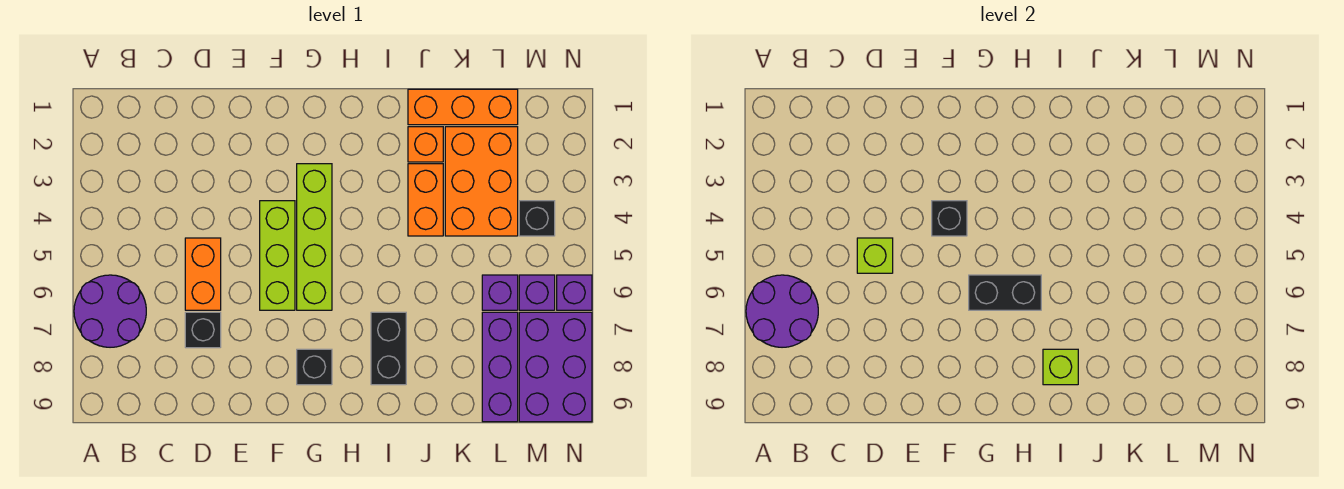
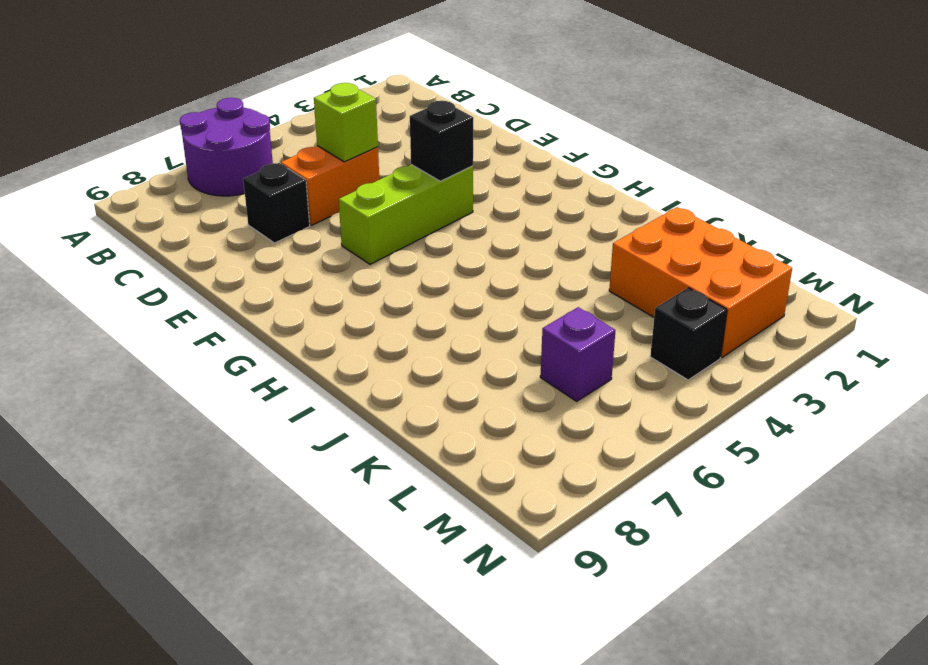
orange brick K2:M3 level 1 -> orange brick K2:L4 level 1
none -> lime brick G3:G6 level 1
none -> black brick G8 level 1
none -> black brick I7:I8 level 1

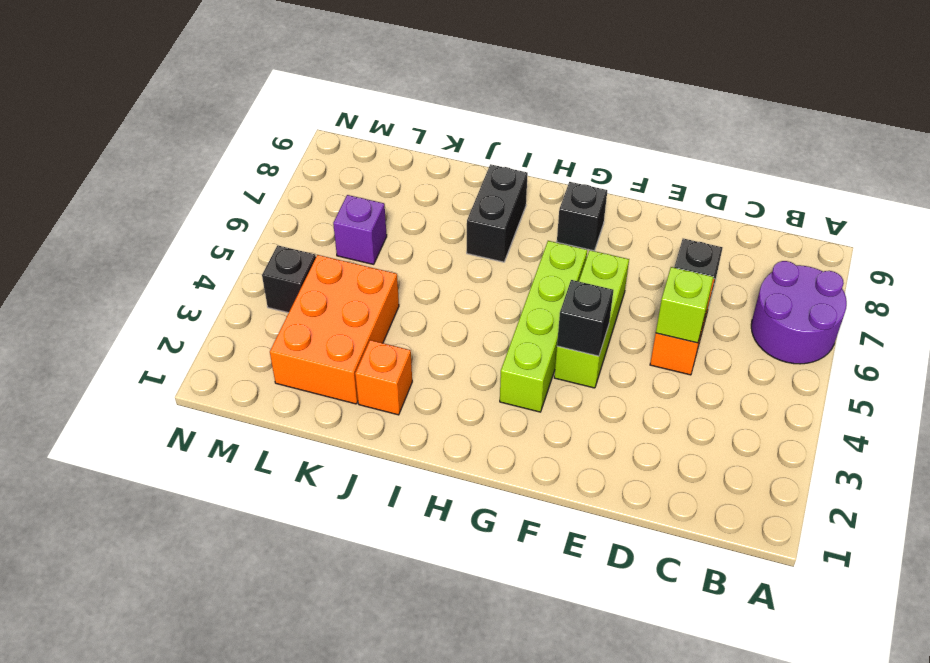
none -> orange brick J1:L1 level 1
none -> orange brick J3:J4 level 1
none -> purple brick L7:L9 level 1

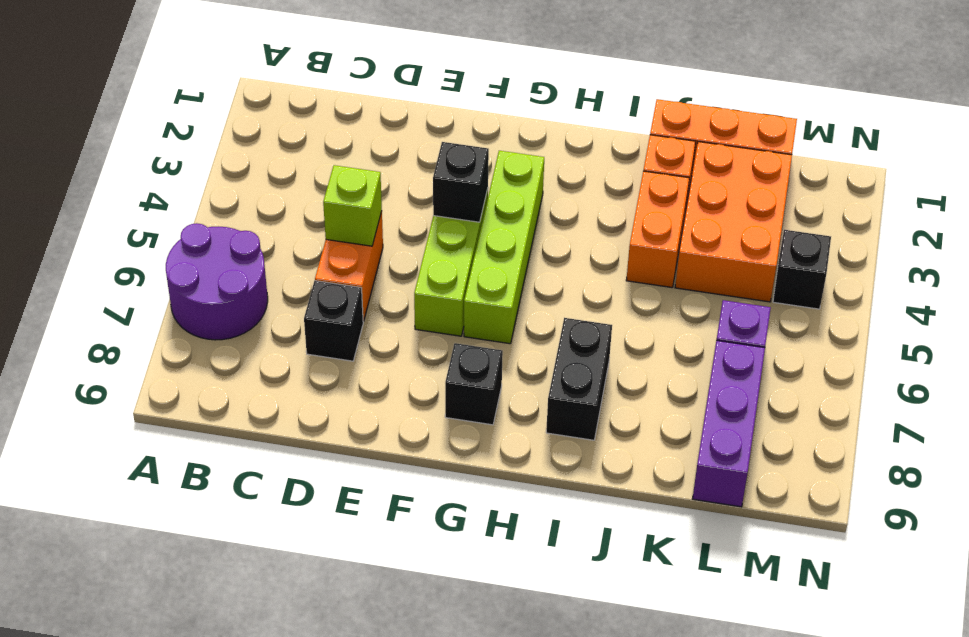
none -> purple brick M6 level 1
none -> purple brick M7:N9 level 1
none -> purple brick N6 level 1

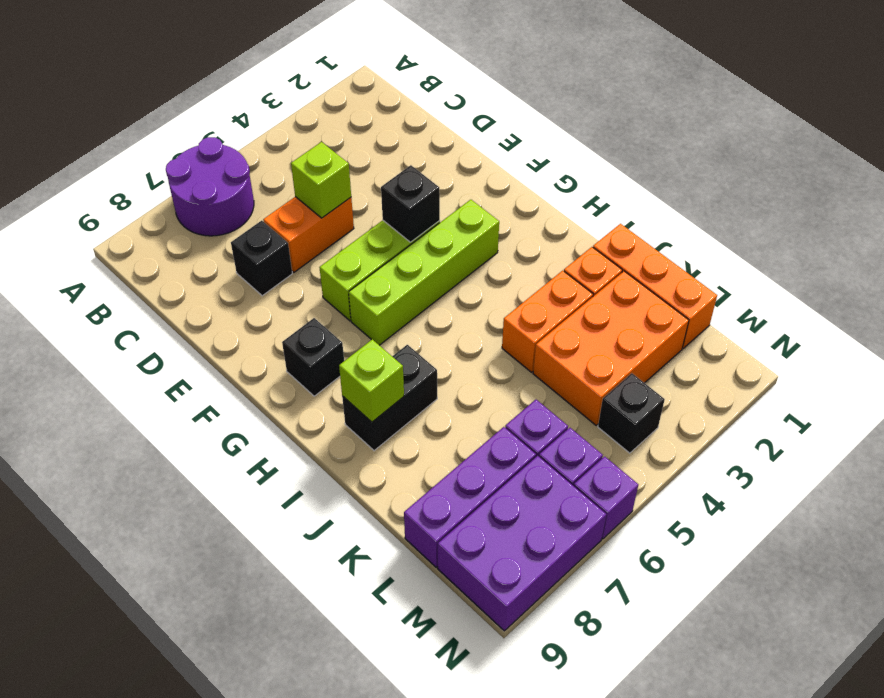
none -> purple round brick A6:B7 level 2
none -> black brick G6:H6 level 2

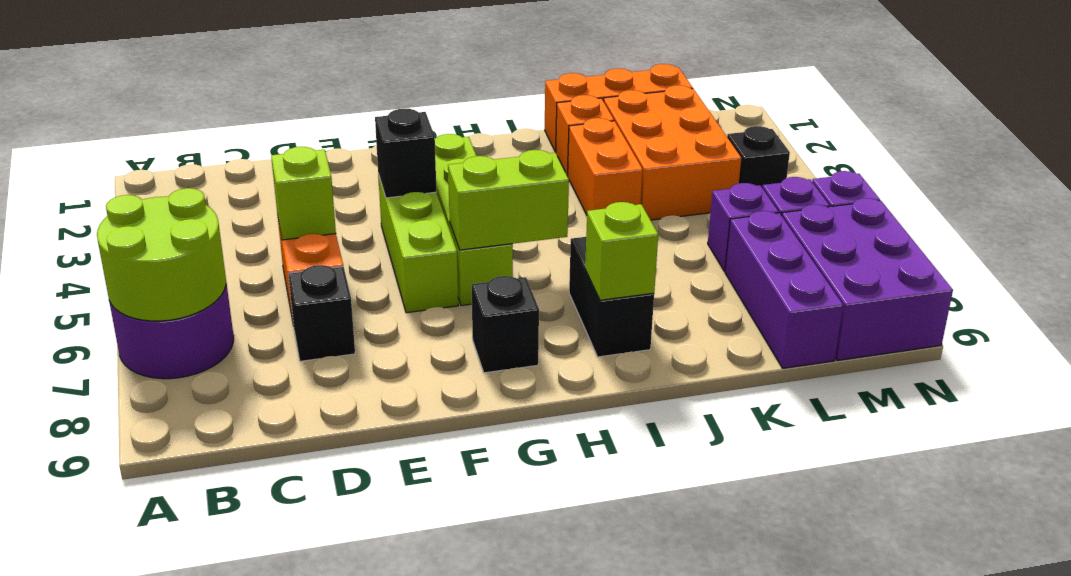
lime round brick A6:B7 level 2 -> purple round brick A6:B7 level 2
lime brick G6:H6 level 2 -> black brick G6:H6 level 2

